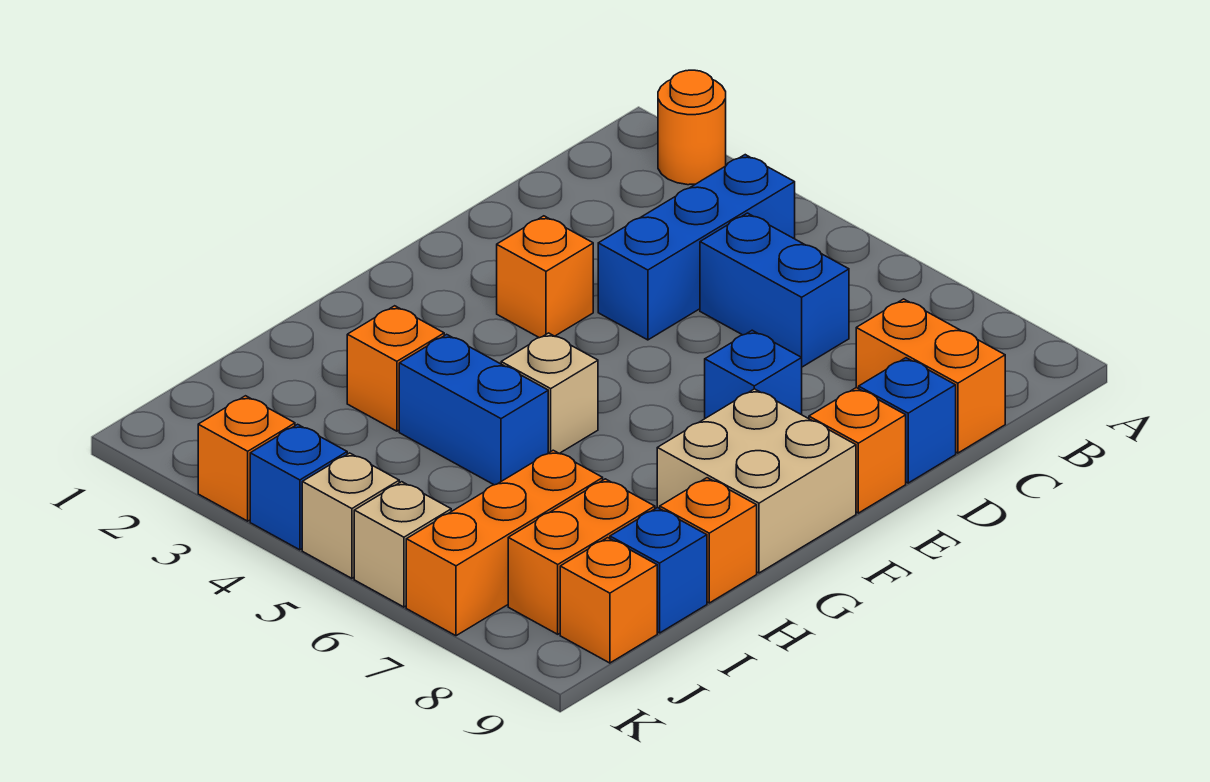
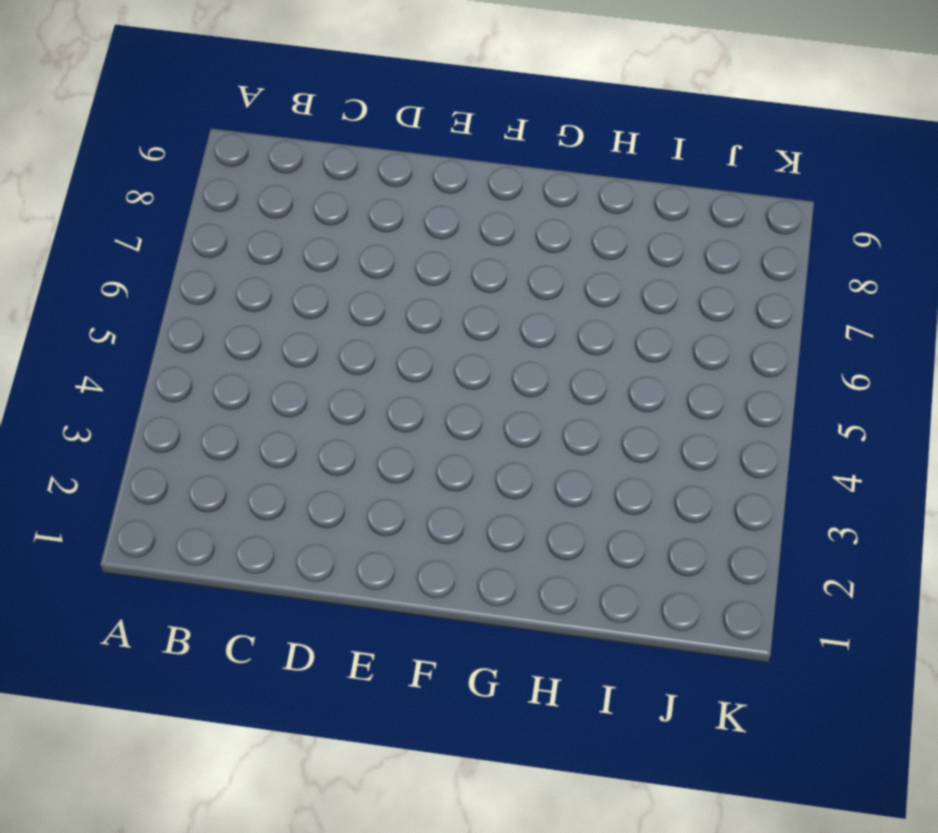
none -> orange round brick A2 level 1
none -> blue brick B4:D4 level 1
none -> blue brick C5:C6 level 1

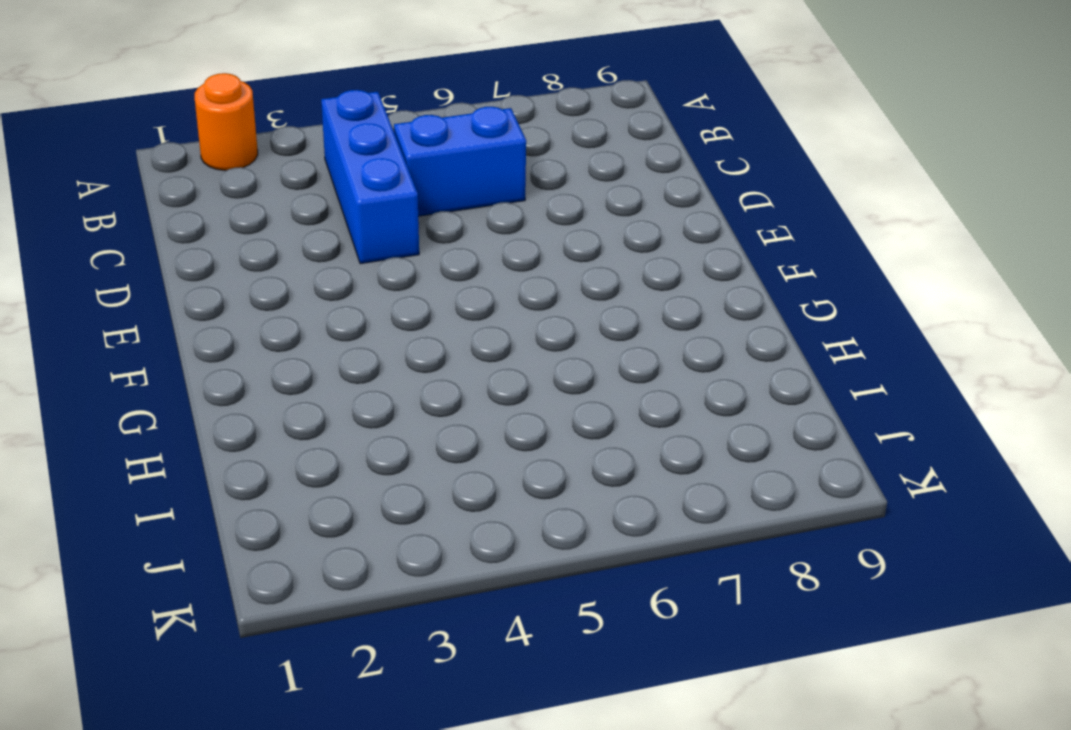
none -> orange brick C8:C9 level 1
none -> blue brick D9 level 1
none -> orange brick E3 level 1

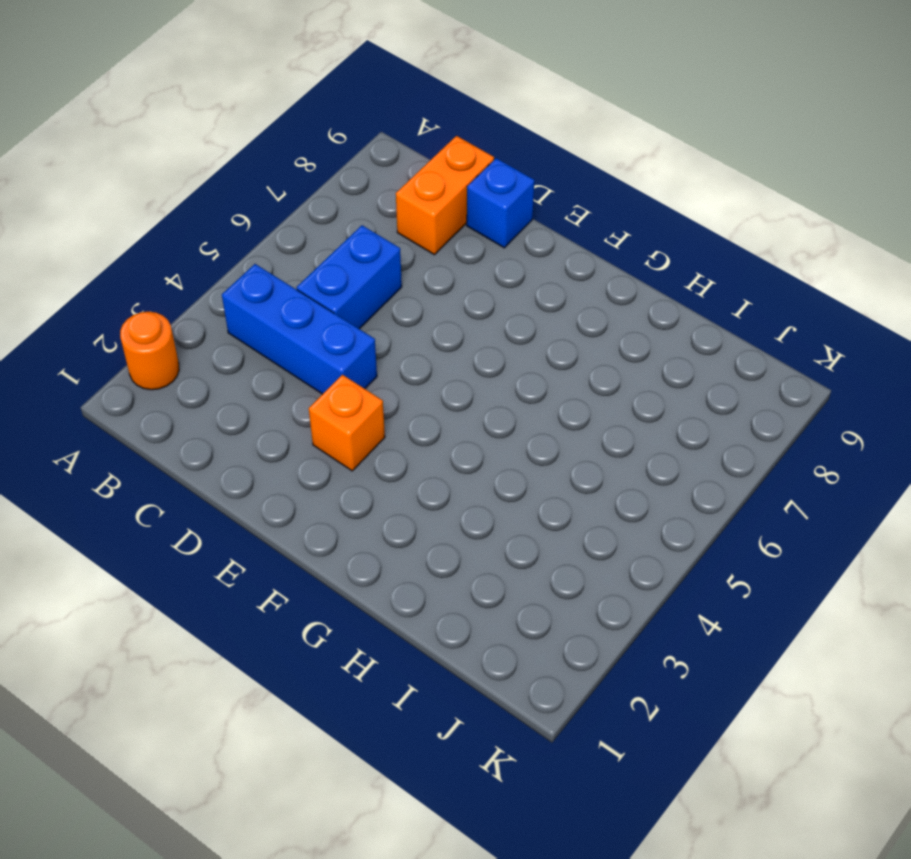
none -> blue brick E7 level 1
none -> orange brick E9 level 1
none -> tan brick F8:G9 level 1

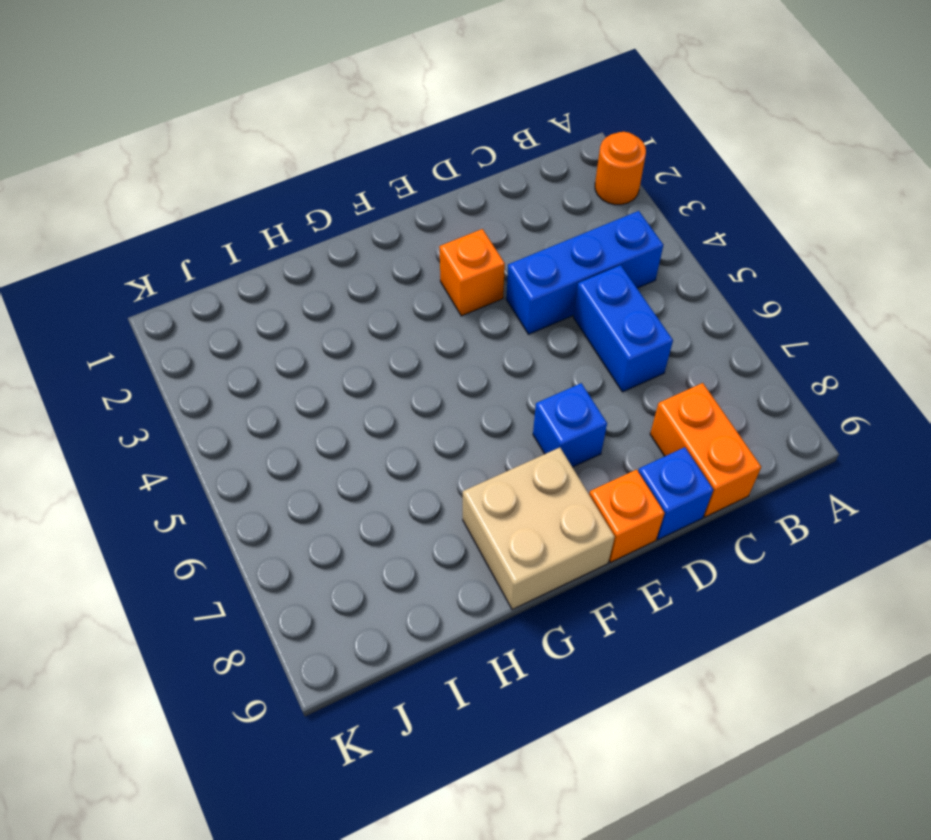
none -> tan brick G5 level 1
none -> orange brick H3 level 1
none -> blue brick H4:H5 level 1

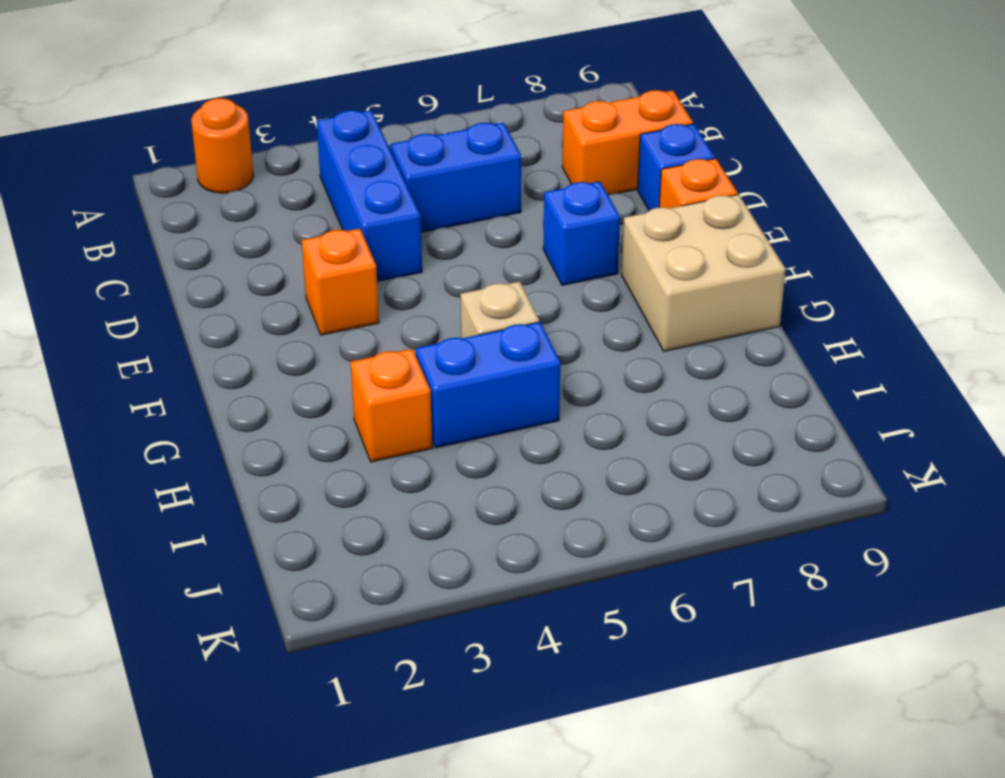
none -> orange brick H9 level 1
none -> orange brick I7:K7 level 1
none -> orange brick I8:J8 level 1

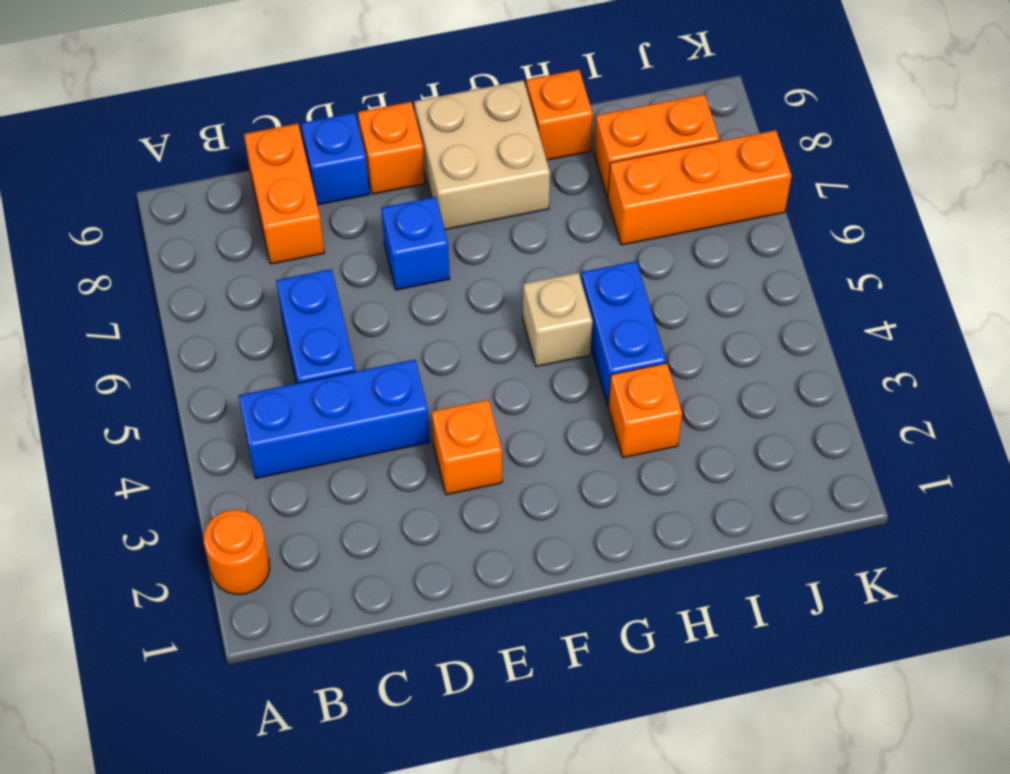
none -> blue brick I9 level 1
none -> orange brick J9 level 1
none -> orange brick K3 level 1

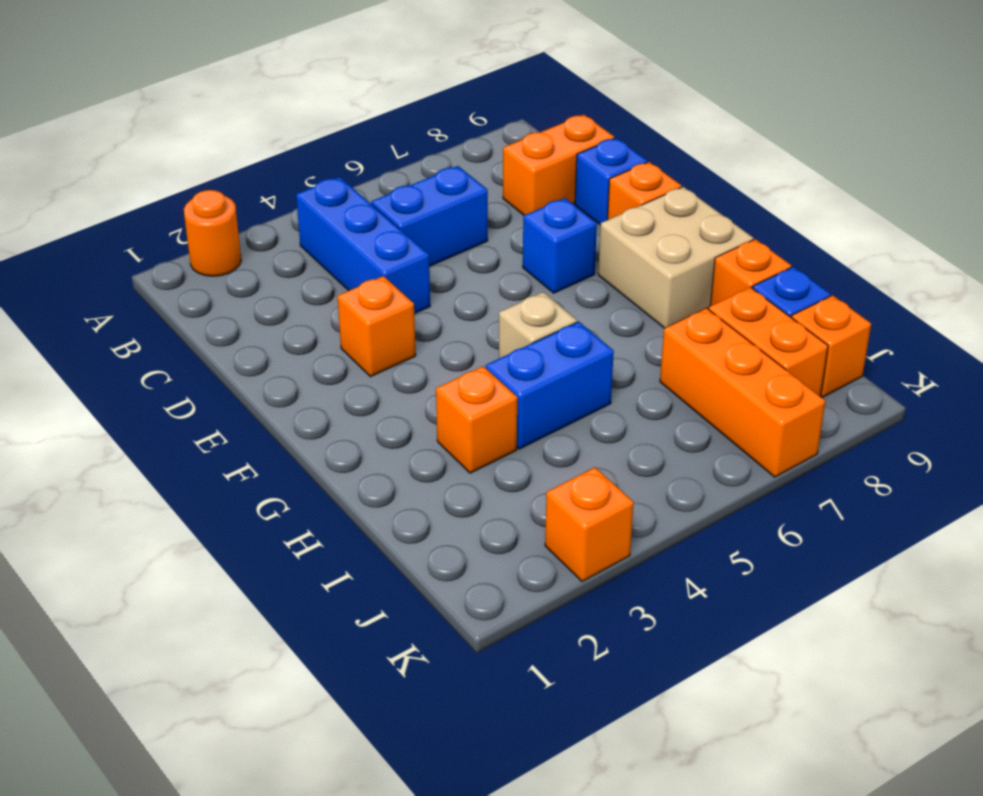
none -> blue brick K4 level 1
none -> tan brick K5 level 1
none -> tan brick K6 level 1

